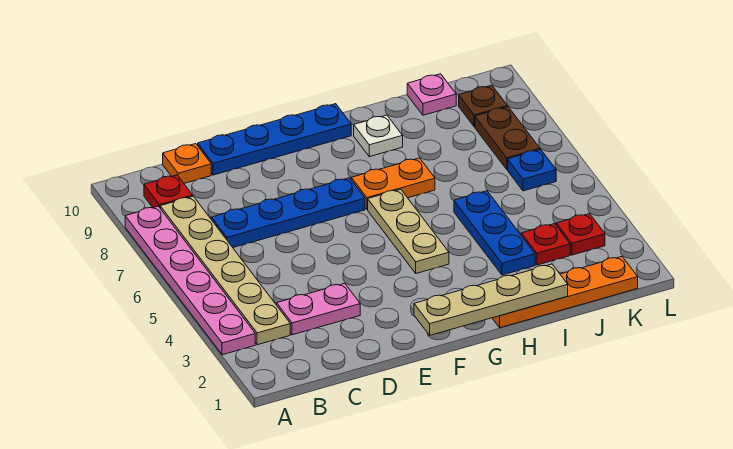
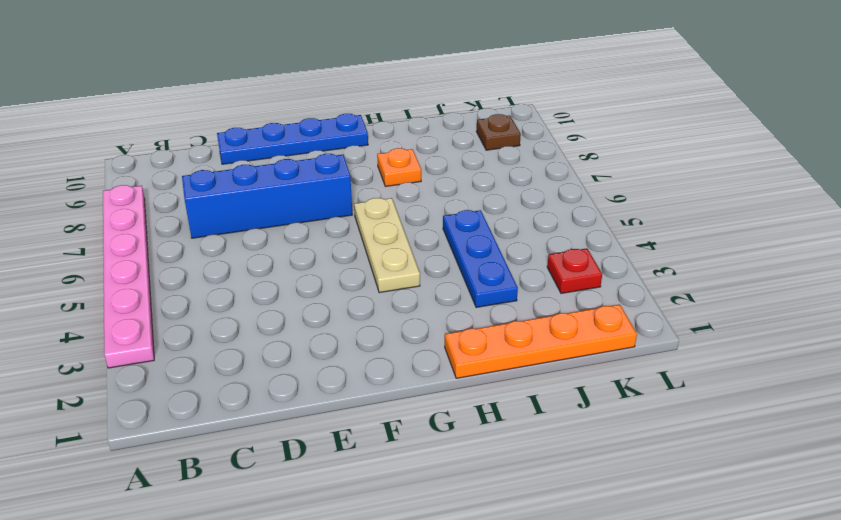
blue brick C7:F7 level 1 -> blue plate C7:F7 level 1
orange plate H8 level 1 -> orange plate C10 level 1
none -> tan plate B3:B8 level 1
none -> red plate B9 level 1
none -> pink plate C3:D3 level 1

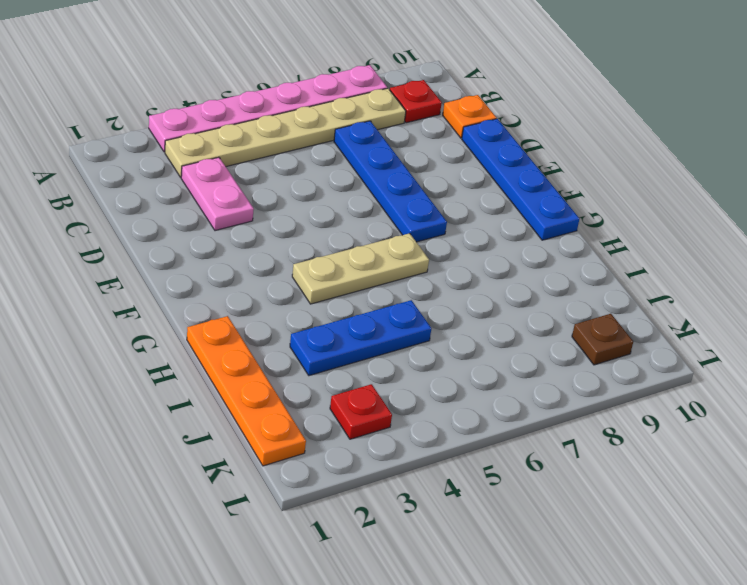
none -> orange plate G7:H7 level 1
none -> white plate H9 level 1
none -> red plate J3 level 1

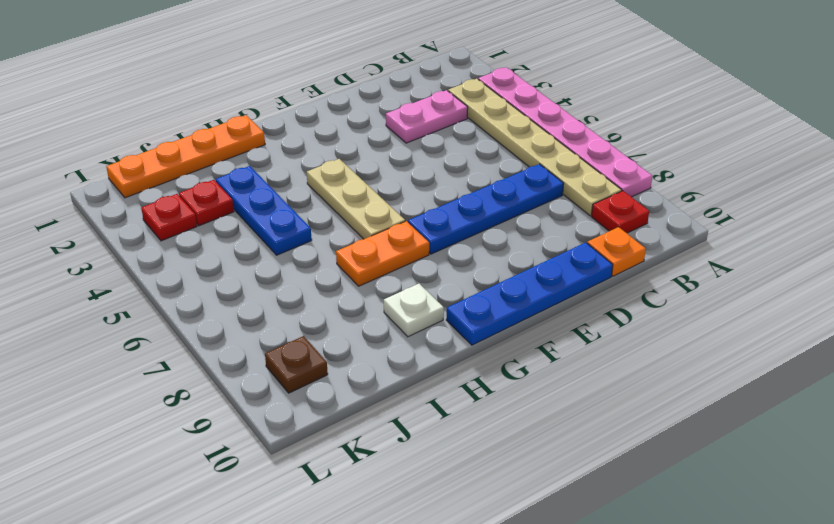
none -> pink plate J10 level 1
none -> blue plate K6 level 1
none -> brown plate K7:K8 level 1

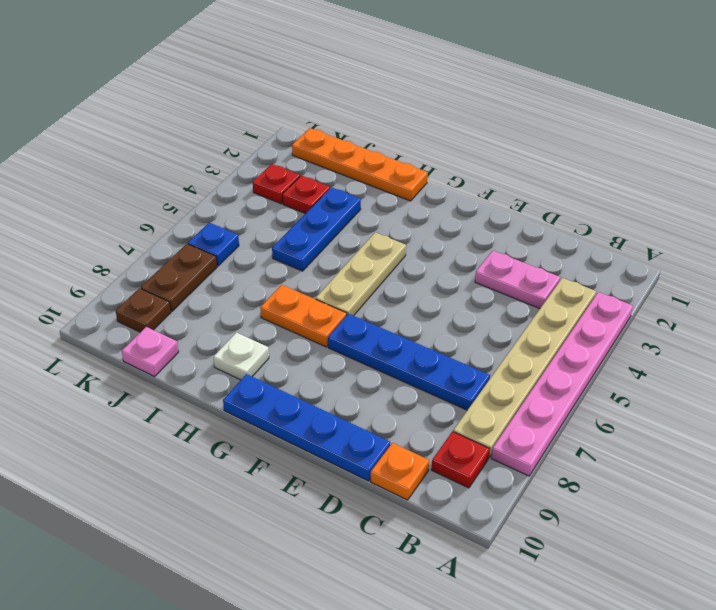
none -> tan plate F1:I1 level 2

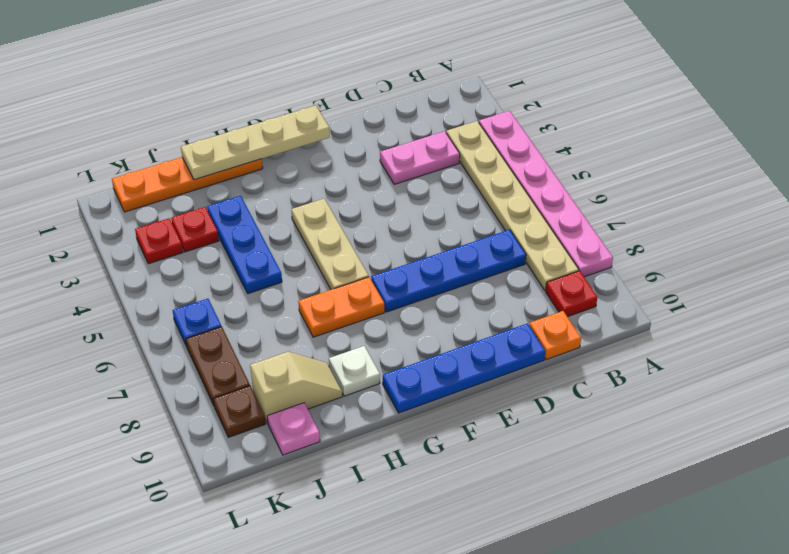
tan slope I9:J9 level 1 top J -> none

